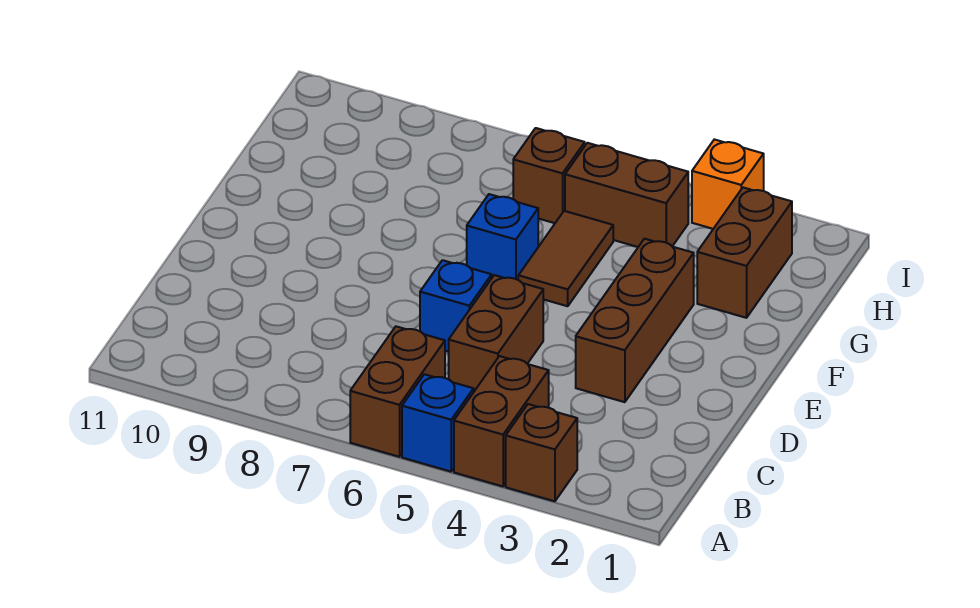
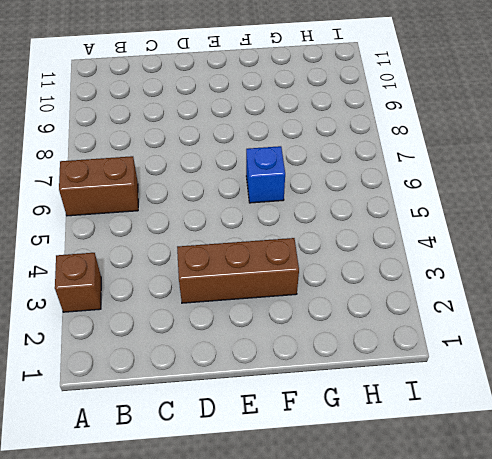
none -> brown brick A4:B4 level 1
none -> blue brick A5 level 1
none -> brown brick C5:D5 level 1

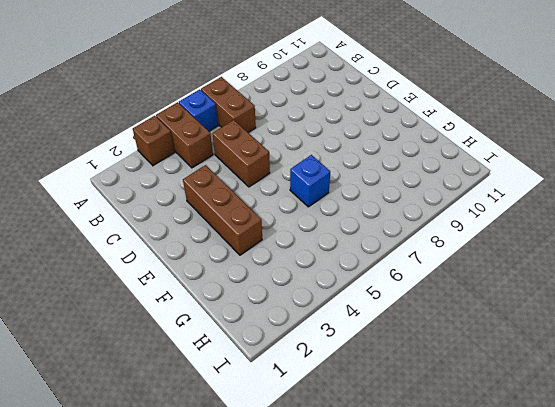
none -> blue brick D6 level 1
none -> brown tile F5:G5 level 1
none -> brown brick G2:H2 level 1

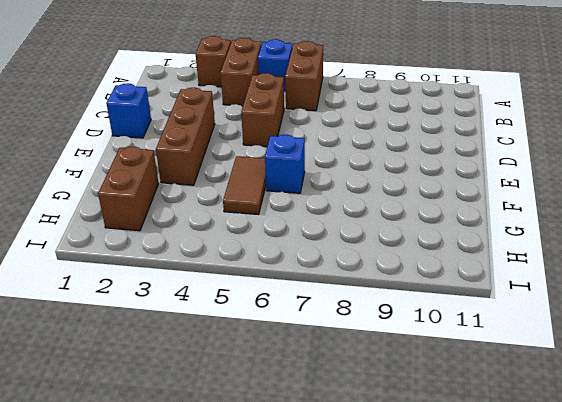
blue brick D1 level 1 -> blue brick D6 level 1
none -> brown brick H4:H5 level 1
none -> brown brick H6 level 1
none -> orange brick I3 level 1

